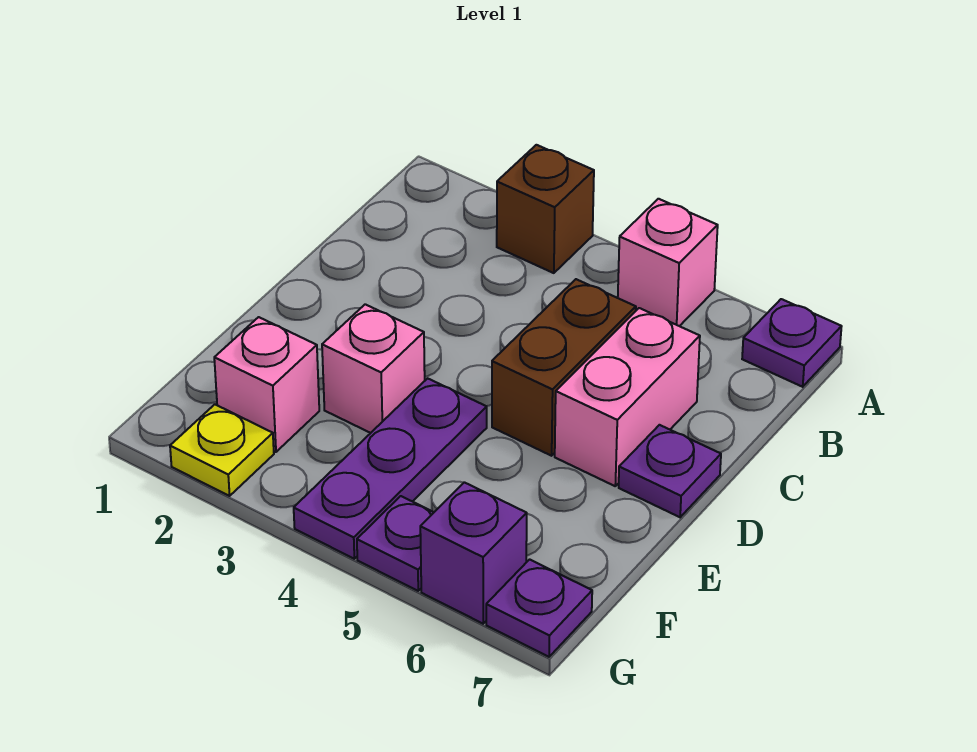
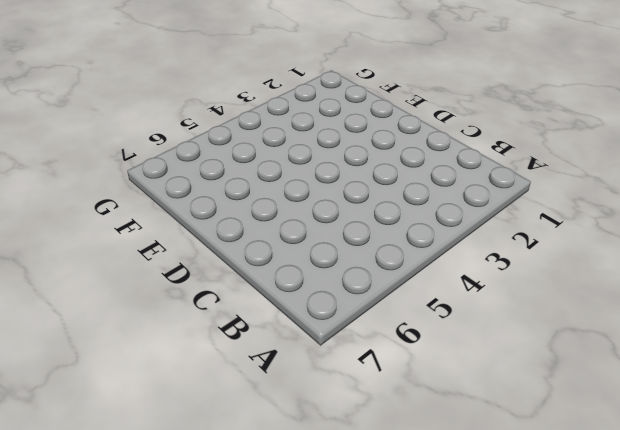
none -> brown brick A3 level 1
none -> pink brick A5 level 1
none -> purple plate A7 level 1

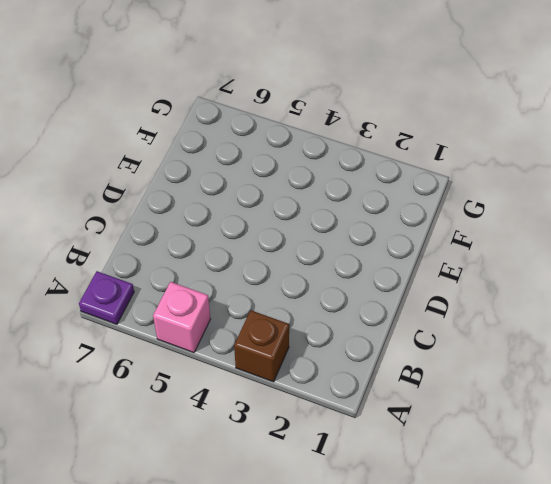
none -> brown brick C5:D5 level 1
none -> pink brick C6:D6 level 1
none -> purple plate D7 level 1

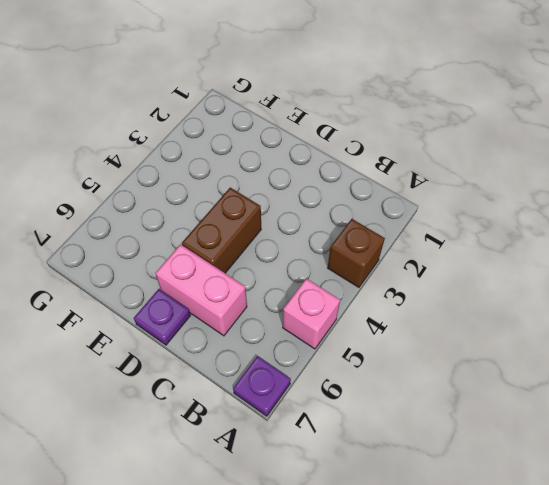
brown brick D4:D5 level 1 -> brown brick C5:D5 level 1
none -> pink brick E3 level 1
none -> purple plate E4:G4 level 1
none -> pink brick F2 level 1

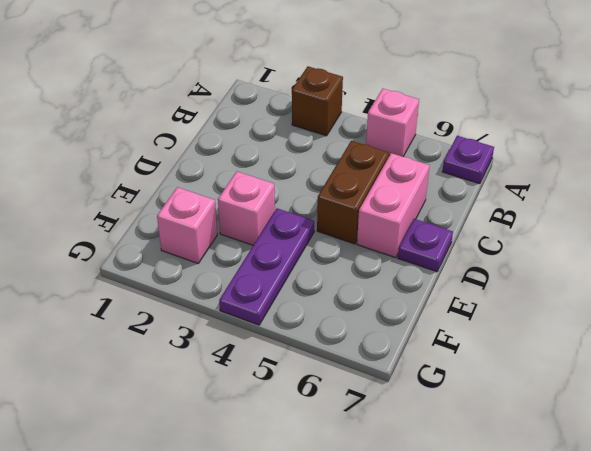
none -> yellow plate G2 level 1
none -> purple plate G5 level 1
none -> purple brick G6 level 1

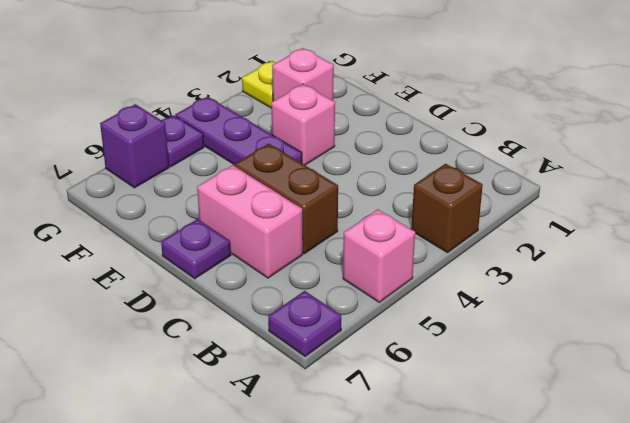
none -> purple plate G7 level 1

